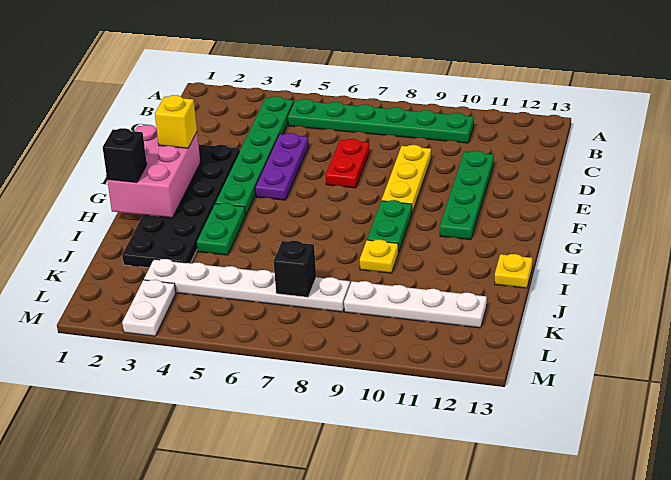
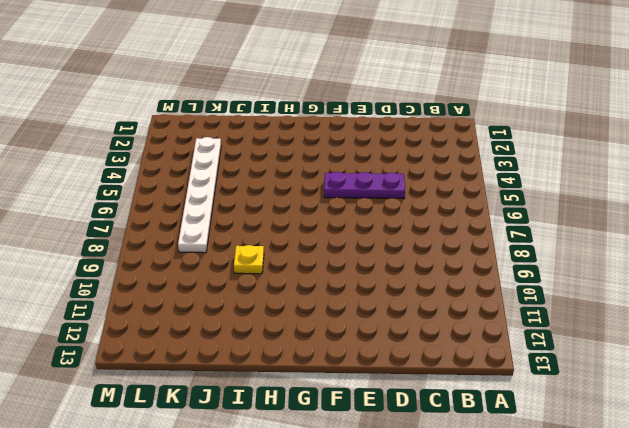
none -> green plate B4:G4 level 1
none -> green plate B5:B10 level 1
none -> red plate D7:E7 level 1

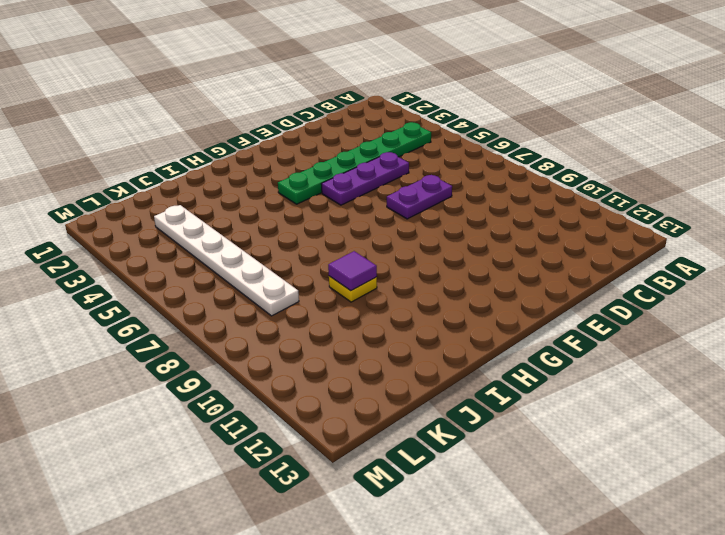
purple plate D7:E7 level 1 -> red plate D7:E7 level 1
purple tile I9 level 2 -> none
none -> green plate B5:B10 level 1
none -> yellow plate D9:F9 level 1
none -> green plate D11:G11 level 1

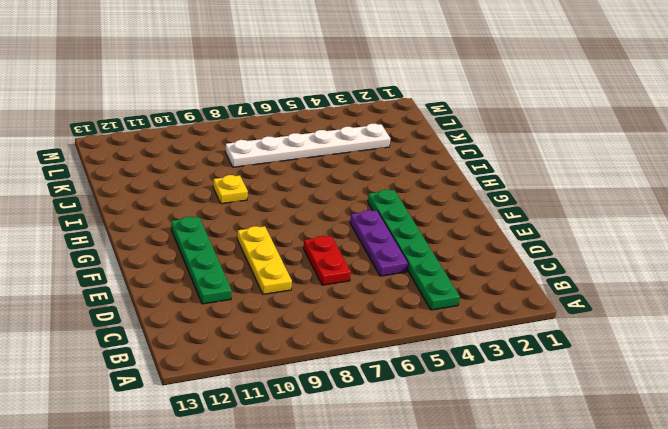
none -> green plate B5:B10 level 1
none -> black plate E2:J3 level 1
none -> green plate G9:H9 level 1

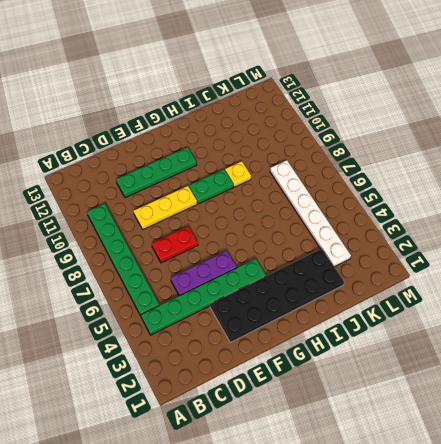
none -> green plate H4:I4 level 1
none -> yellow plate I13 level 1
none -> white plate K9:K12 level 1

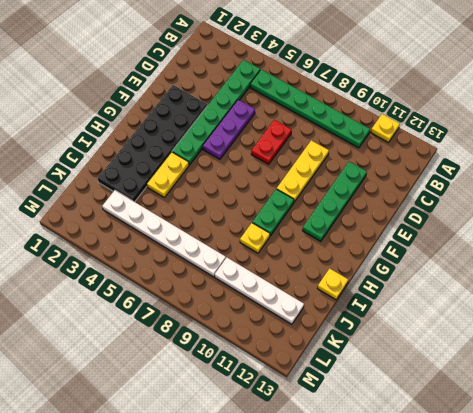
yellow plate A11 level 1 -> none
yellow plate H4:I4 level 1 -> green plate H4:I4 level 1
none -> white plate L3:M3 level 1
none -> pink brick F1:H2 level 2
none -> black brick K7 level 2

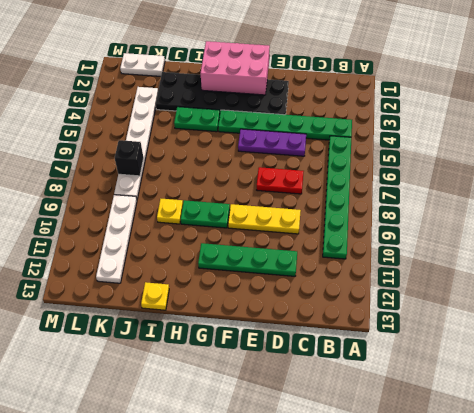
white plate K1:L1 level 1 -> white plate L3:M3 level 1
none -> yellow brick F2 level 3
none -> black brick H1 level 3

